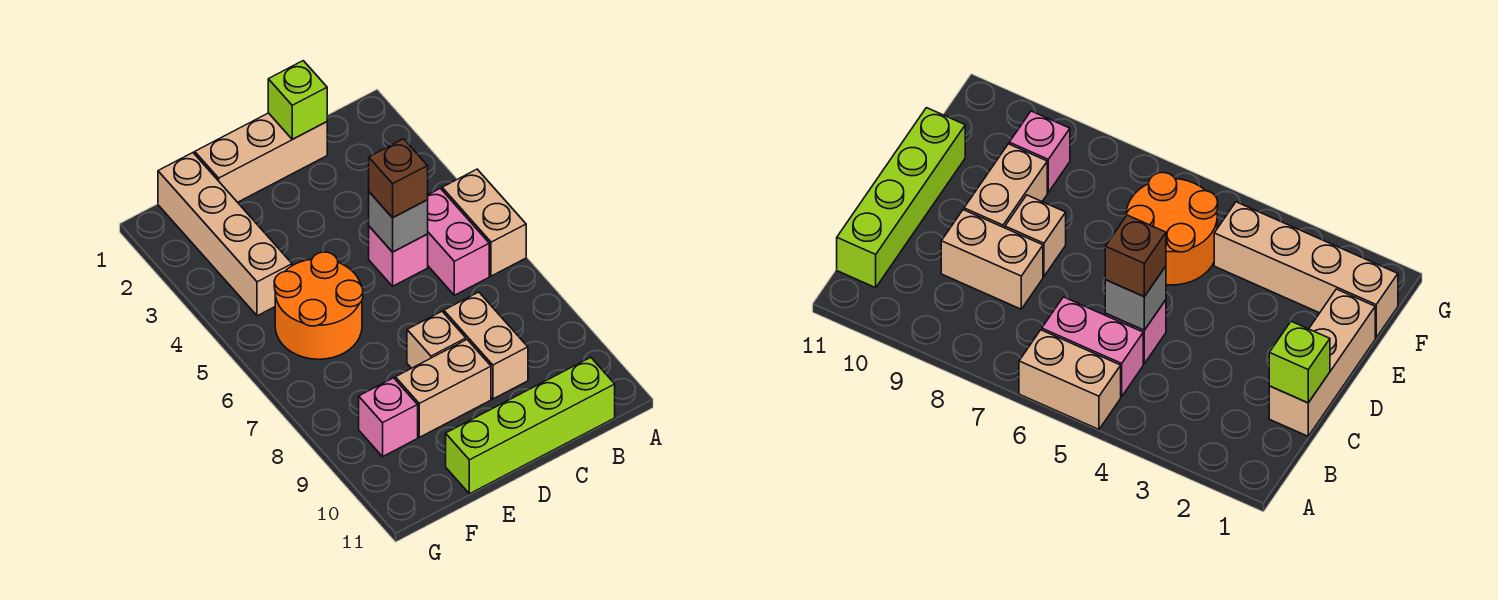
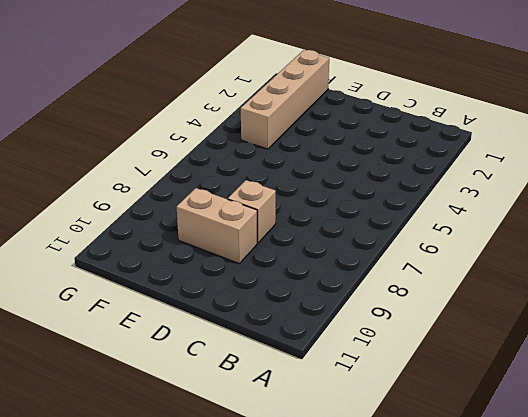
none -> tan brick A5:A6 level 1
none -> pink brick B5:B6 level 1
none -> lime brick B11:E11 level 1

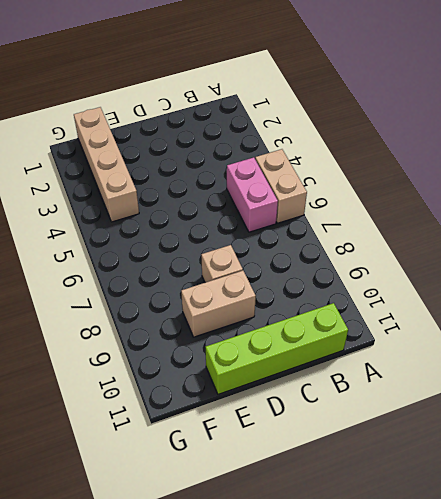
none -> tan brick C1:E1 level 1
none -> pink brick C5 level 1
none -> tan brick C8:C9 level 1

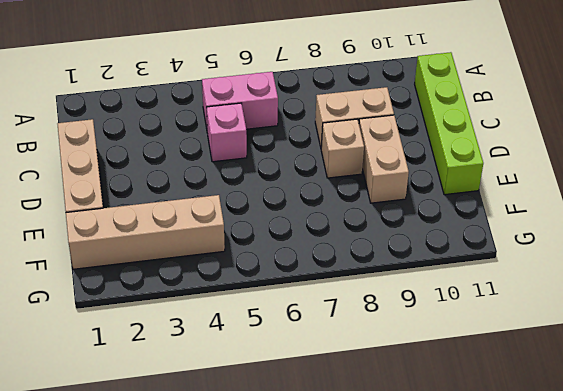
none -> tan brick A5:A6 level 1
none -> orange round brick E5:F6 level 1
none -> pink brick F9 level 1

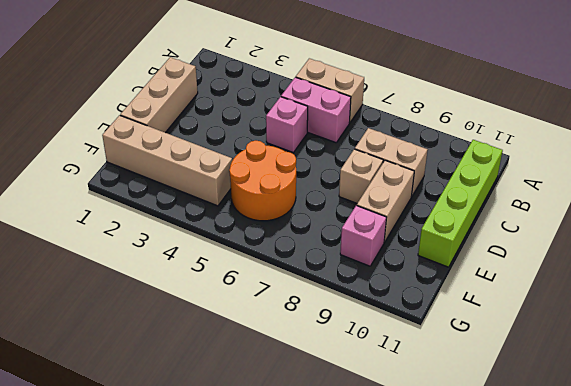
none -> lime brick C1 level 2
none -> grey brick C5 level 2
none -> brown brick C5 level 3

